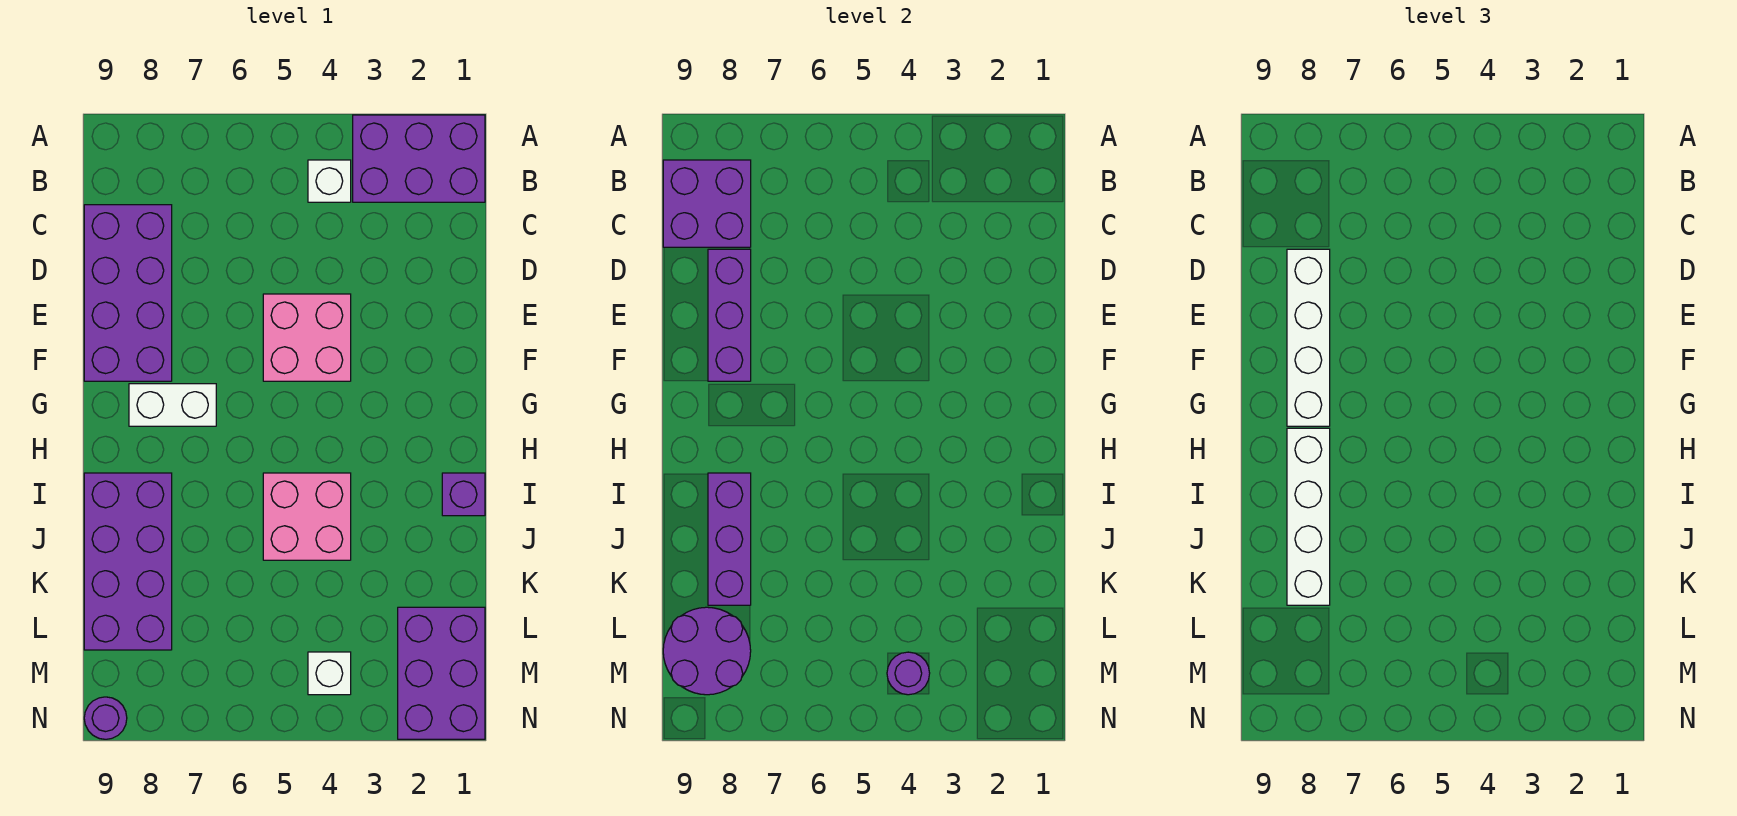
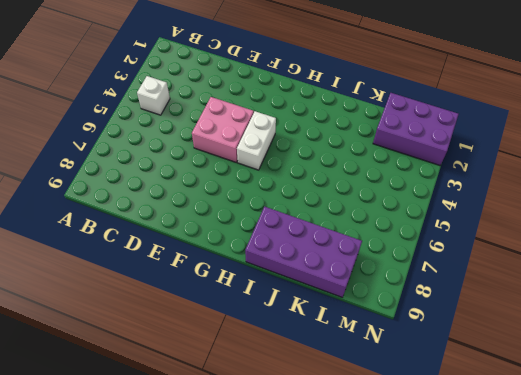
white brick G4:G5 level 1 -> white brick G7:G8 level 1
none -> purple brick A1:B3 level 1
none -> purple brick C8:F9 level 1
none -> purple brick I1 level 1

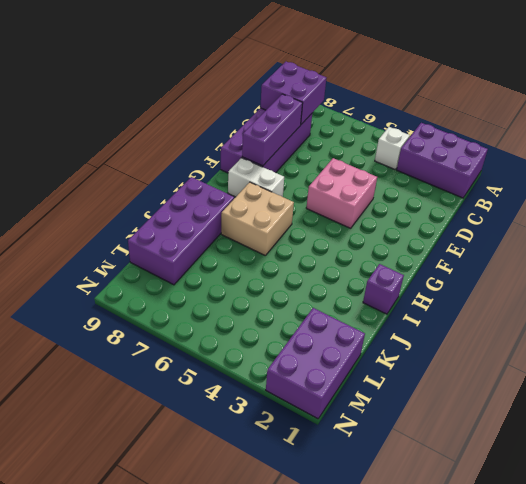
tan brick H6:I7 level 1 -> none
none -> pink brick I4:J5 level 1
none -> white brick M4 level 1
none -> purple round brick N9 level 1

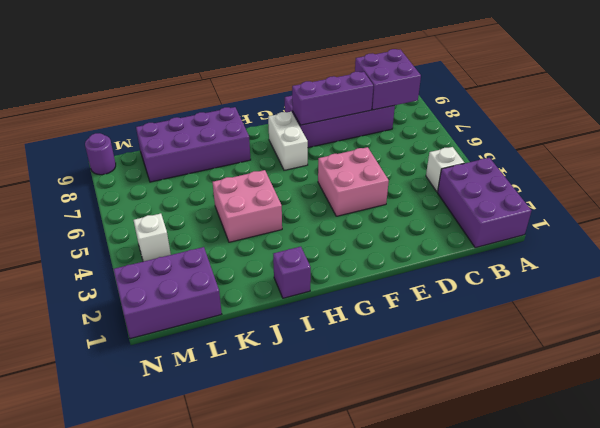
none -> purple brick I8:K8 level 2
none -> purple round brick L8:M9 level 2
none -> purple round brick M4 level 2

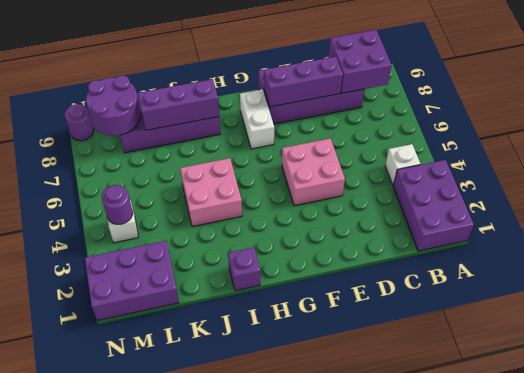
none -> white brick D8:G8 level 3
none -> white brick H8:K8 level 3

